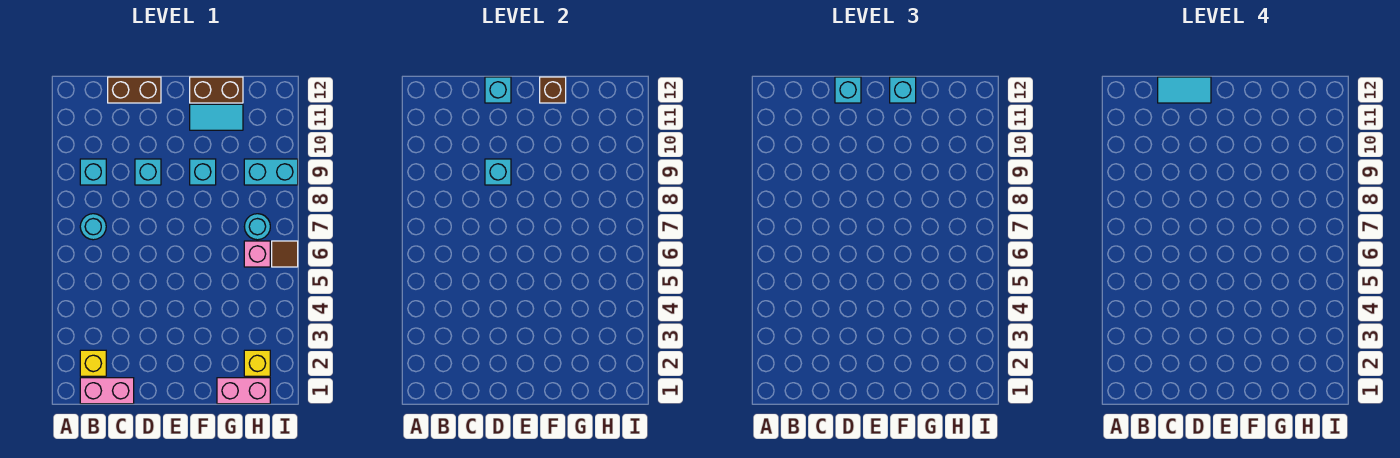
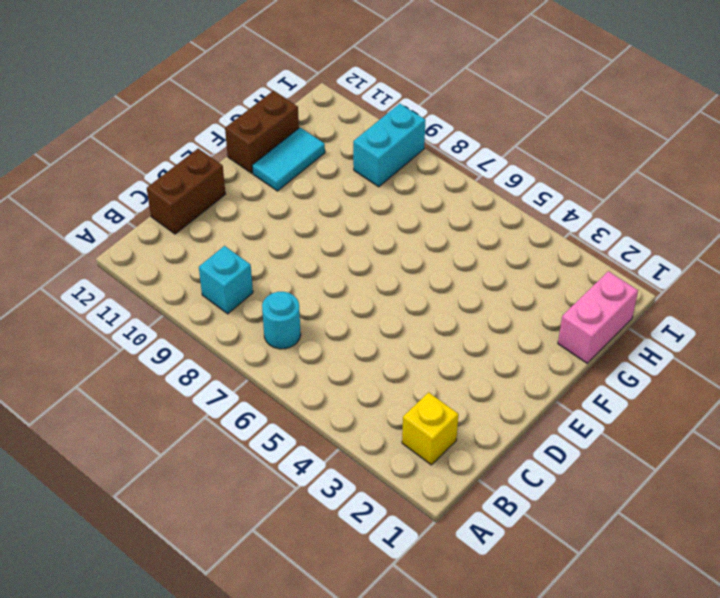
none -> pink brick B1:C1 level 1
none -> cyan brick D9 level 1
none -> cyan brick F9 level 1

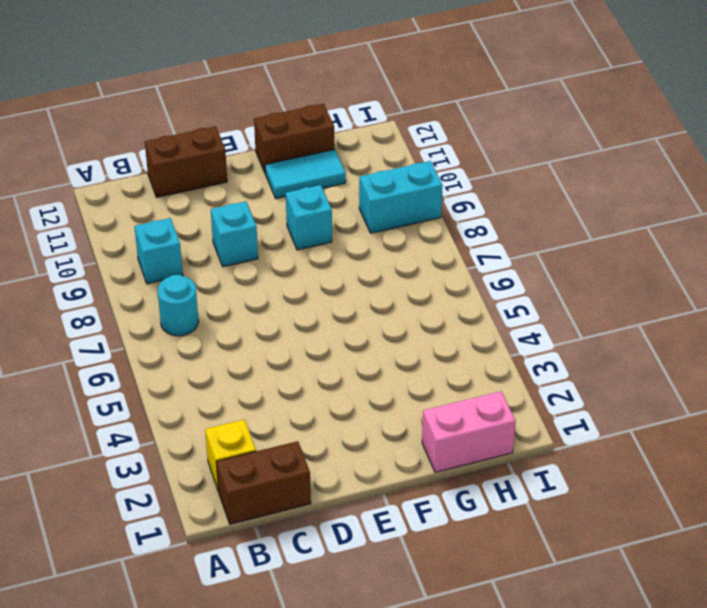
brown brick B1:C1 level 1 -> pink brick B1:C1 level 1
none -> yellow brick H2 level 1
none -> pink brick H6 level 1
none -> cyan round brick H7 level 1

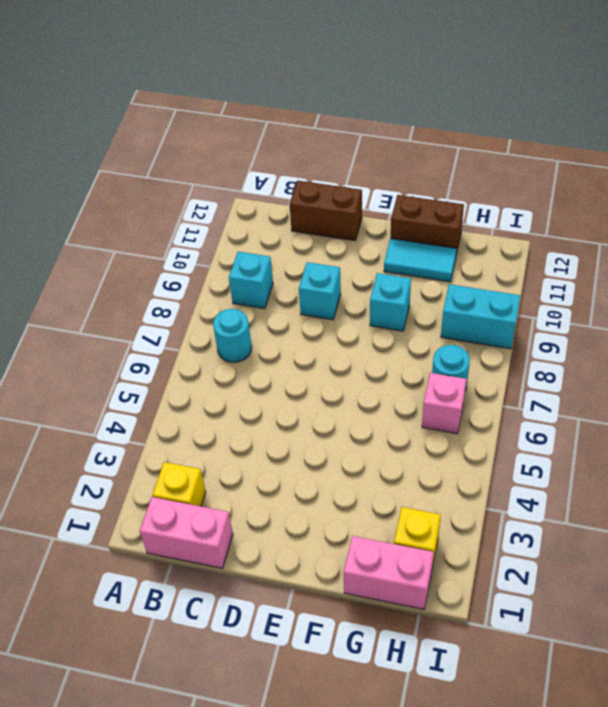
none -> brown tile I6 level 1
none -> cyan brick D9 level 2
none -> cyan brick D12 level 2

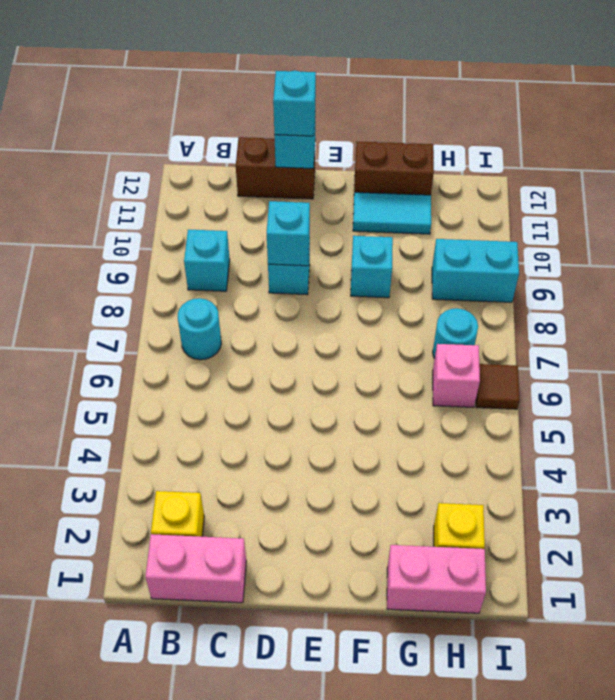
none -> brown brick F12 level 2
none -> cyan brick F12 level 3
none -> cyan tile C12:D12 level 4

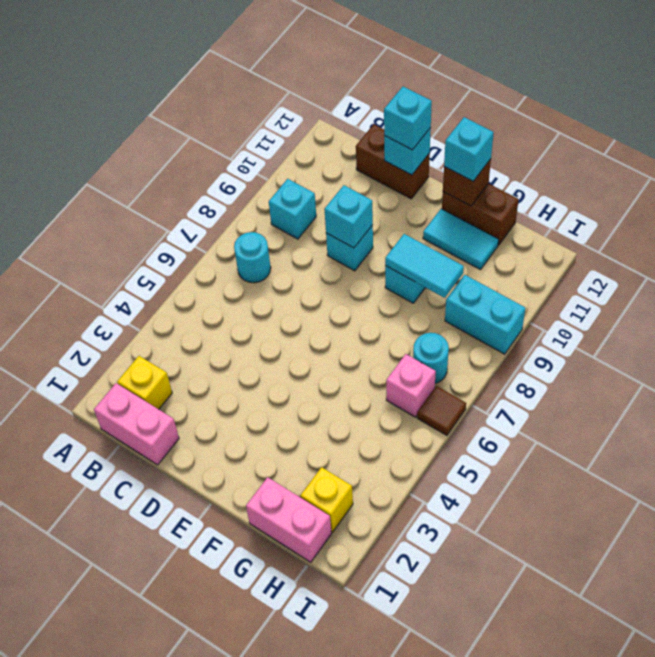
cyan tile F9:G9 level 2 -> cyan tile C12:D12 level 4

